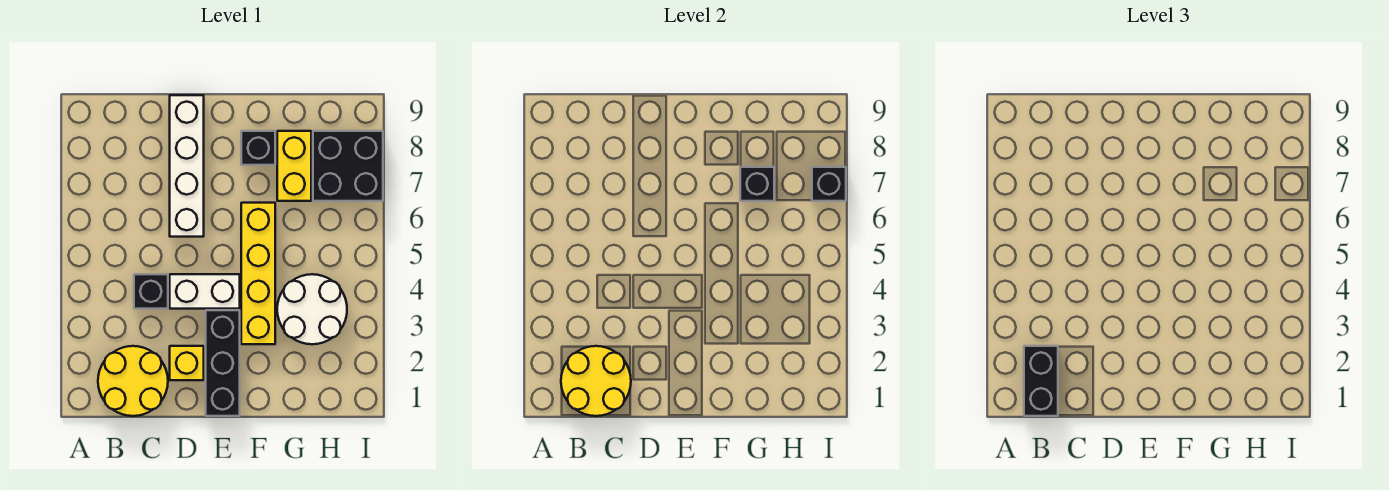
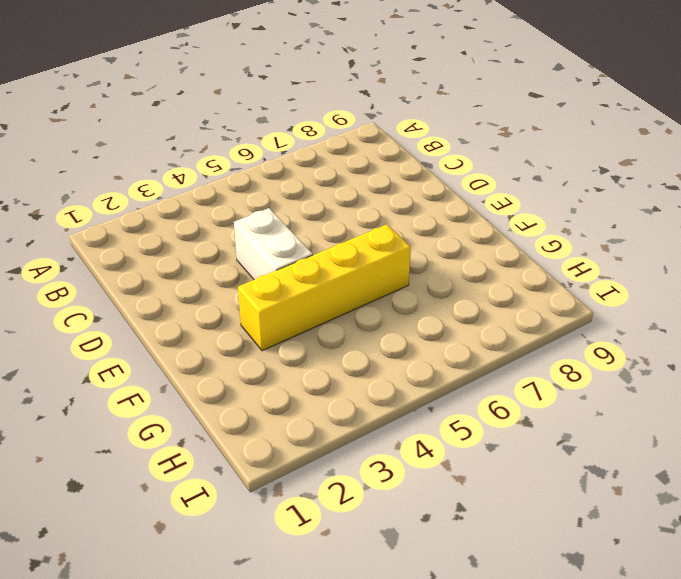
none -> yellow round brick B1:C2 level 1
none -> black brick C4 level 1
none -> yellow brick D2 level 1

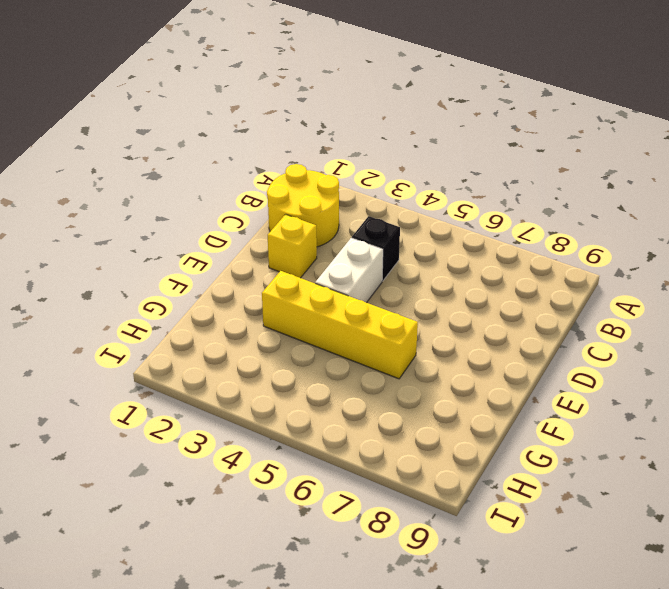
none -> white brick D6:D9 level 1
none -> black brick E1:E3 level 1
none -> black brick F8 level 1

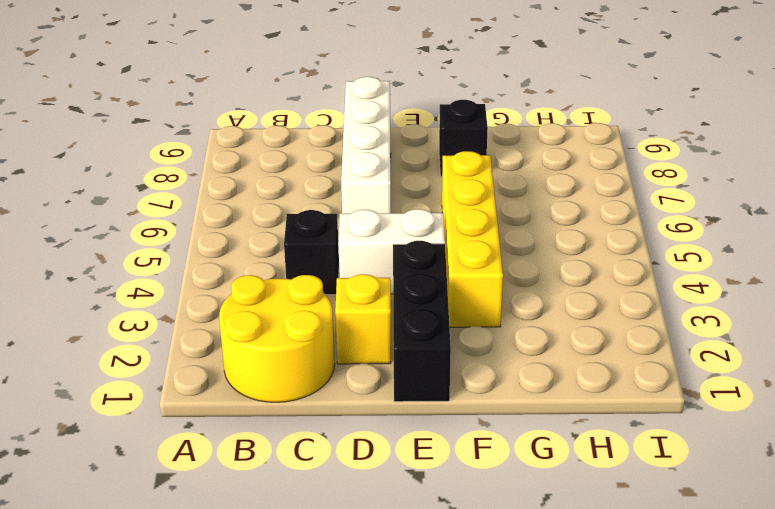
none -> white round brick G3:H4 level 1
none -> yellow brick G7:G8 level 1
none -> black brick H7:I8 level 1

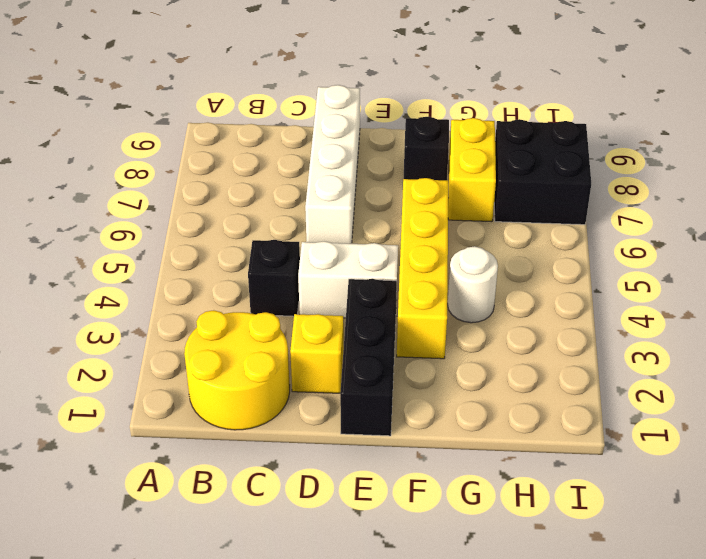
white round brick G4 level 1 -> white round brick G3:H4 level 1
none -> yellow round brick B1:C2 level 2
none -> black brick G7 level 2
none -> black brick I7 level 2

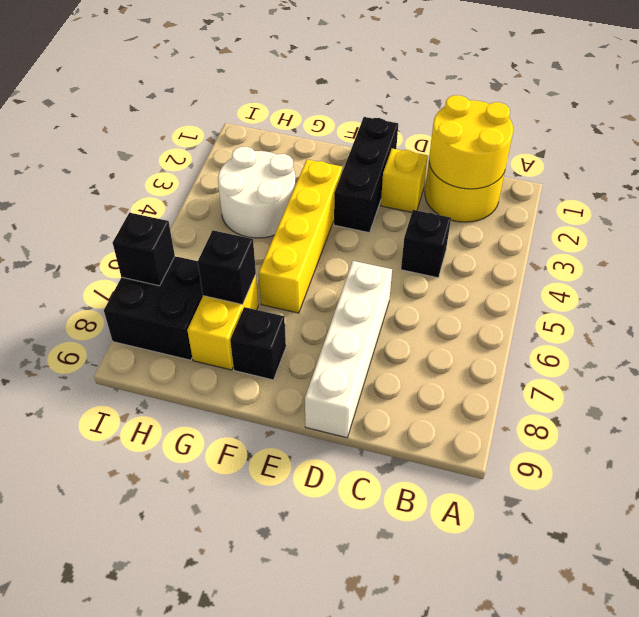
none -> white brick D4:E4 level 1
none -> black brick B1:B2 level 3

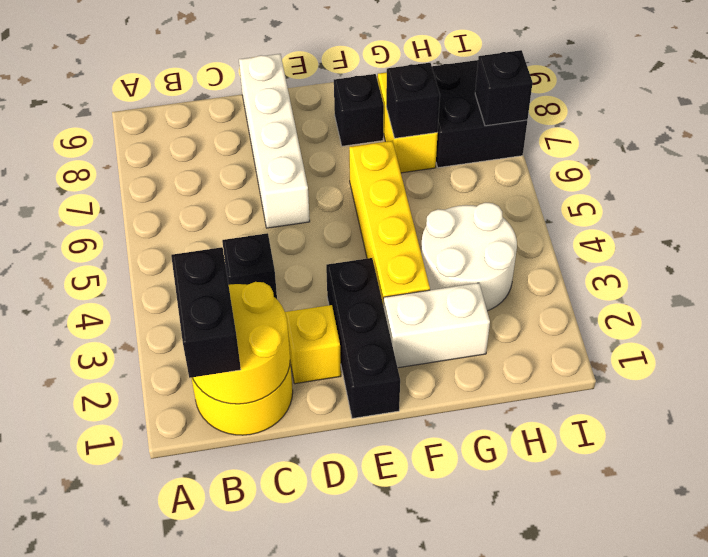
white brick F2:G2 level 1 -> white brick D4:E4 level 1

